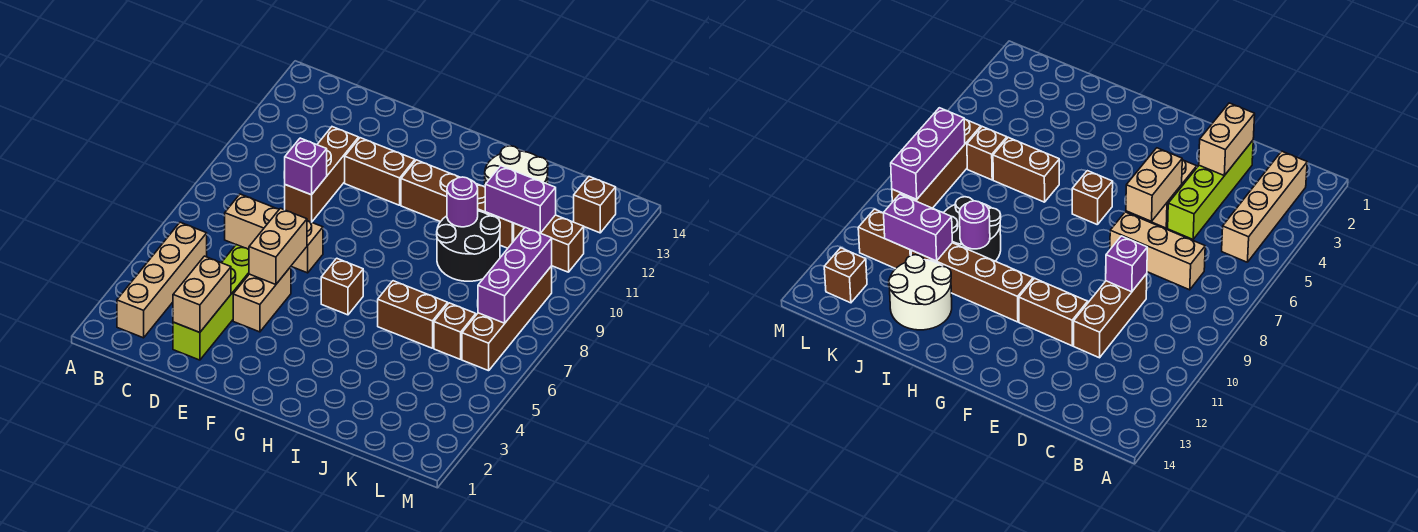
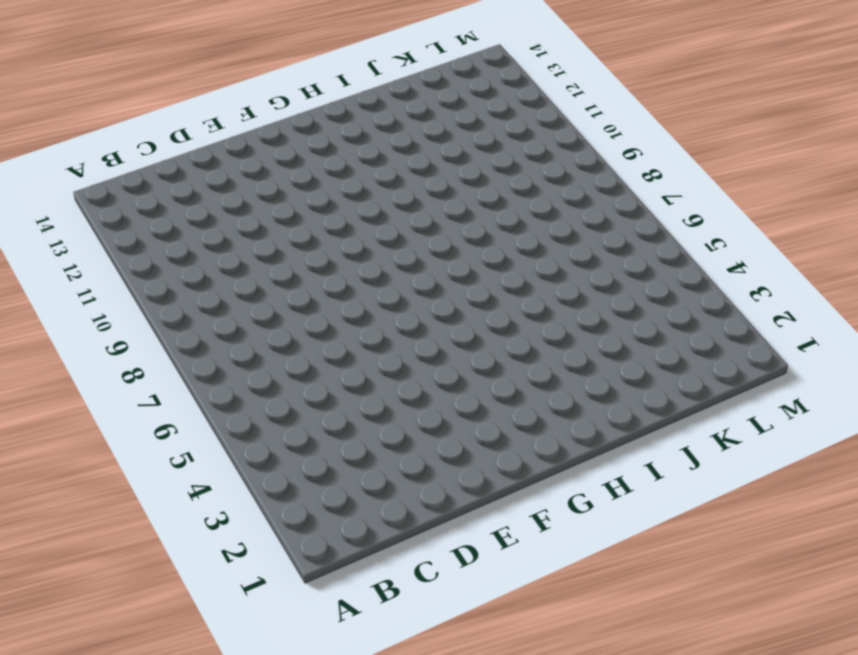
none -> tan brick B2:B5 level 1
none -> tan brick C7:E7 level 1
none -> lime brick D2:D5 level 1

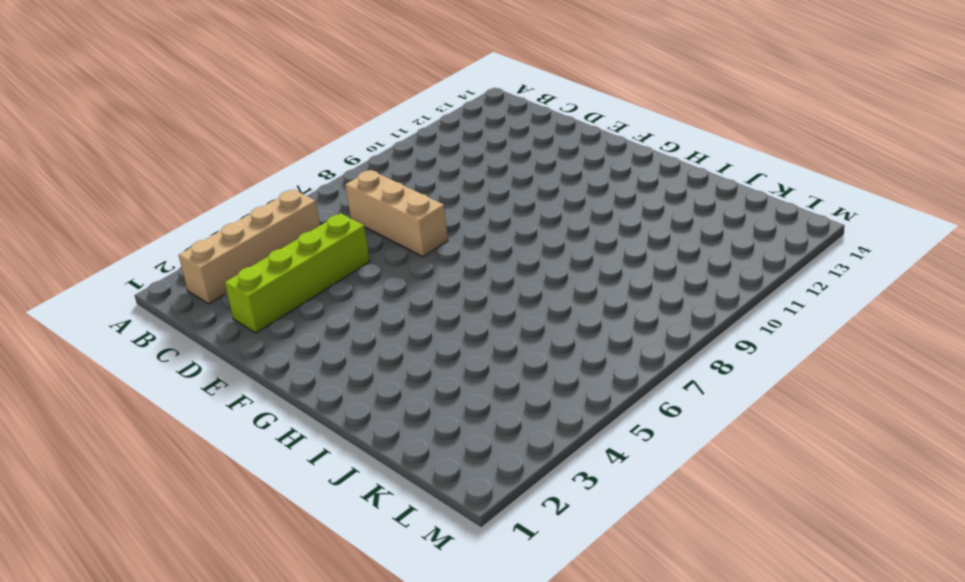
none -> brown brick D9:D11 level 1
none -> tan brick E4:E5 level 1
none -> brown brick E11:F11 level 1

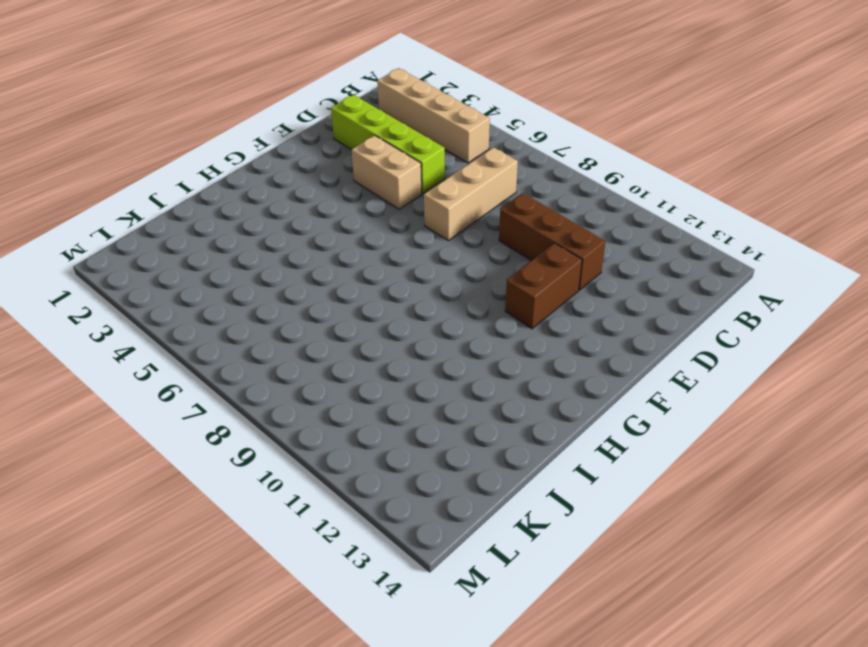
none -> brown brick G6 level 1
none -> brown brick G11:J11 level 1
none -> brown brick I6:J6 level 1

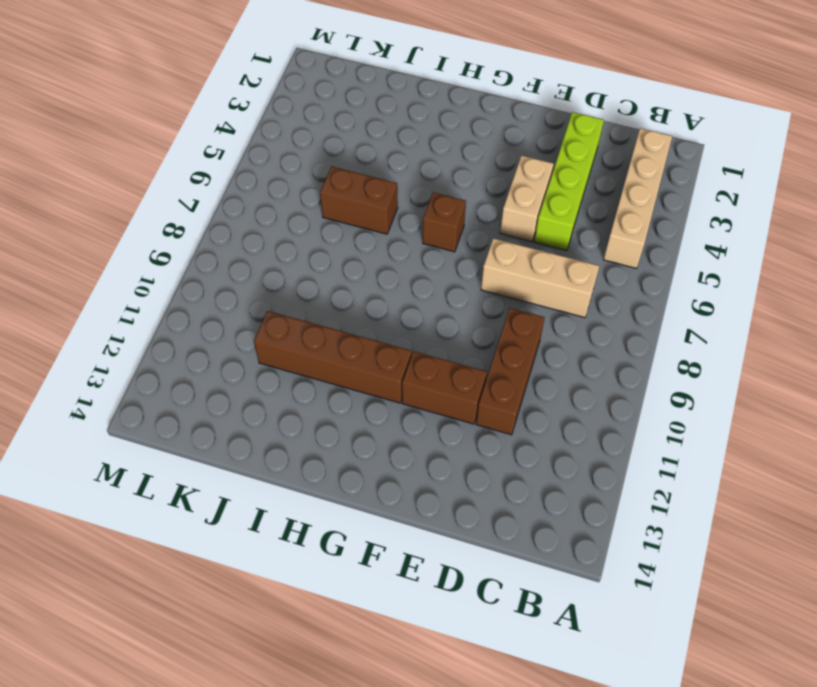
none -> black round brick I9:J10 level 1
none -> white round brick I12:J13 level 1
none -> brown brick K6 level 1

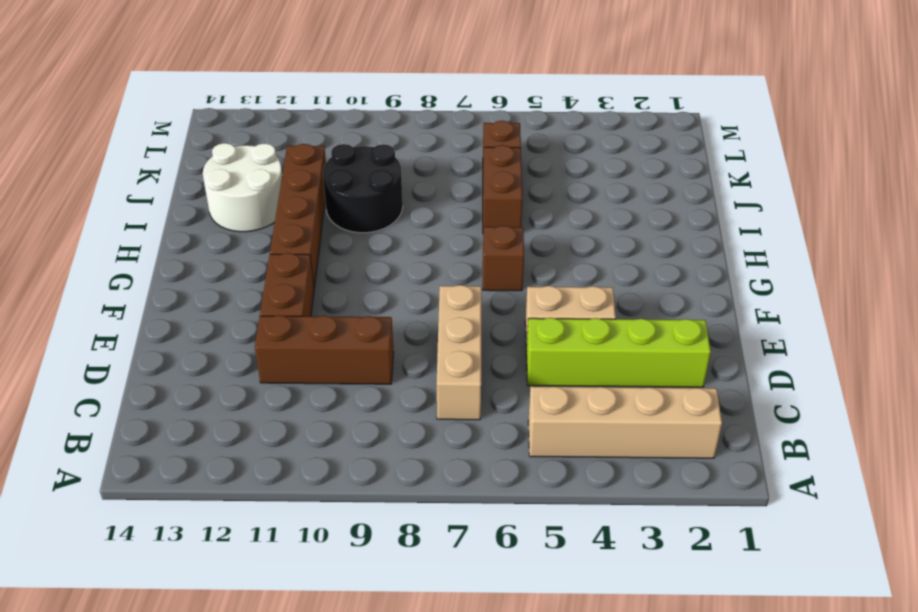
none -> brown brick K11:L11 level 1
none -> brown brick L6:L9 level 1
none -> brown brick L13 level 1

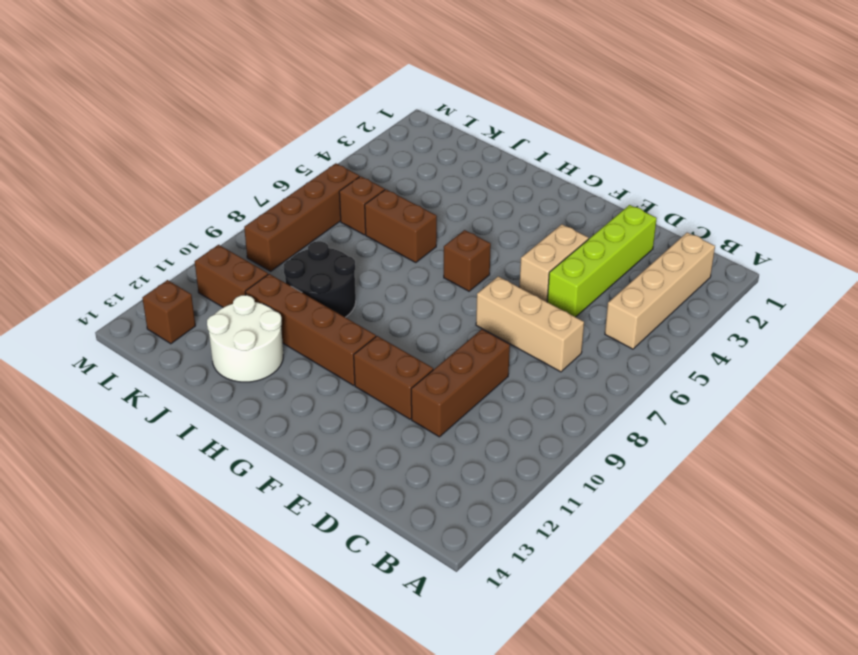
none -> tan brick D2:D3 level 2
none -> purple brick D9 level 2
none -> tan brick E5:E6 level 2

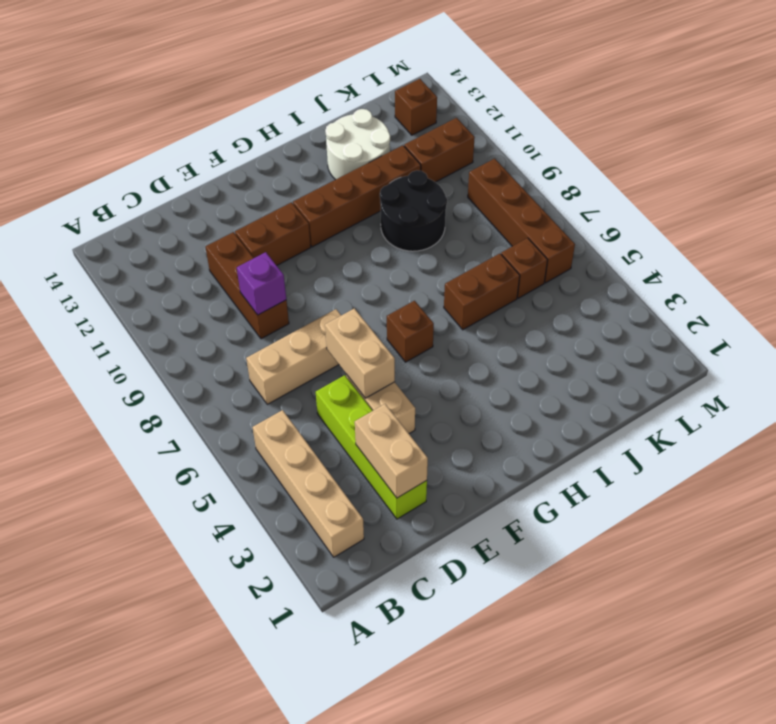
none -> purple round brick I10 level 2
none -> purple brick J11:K11 level 2
none -> purple brick L7:L9 level 2

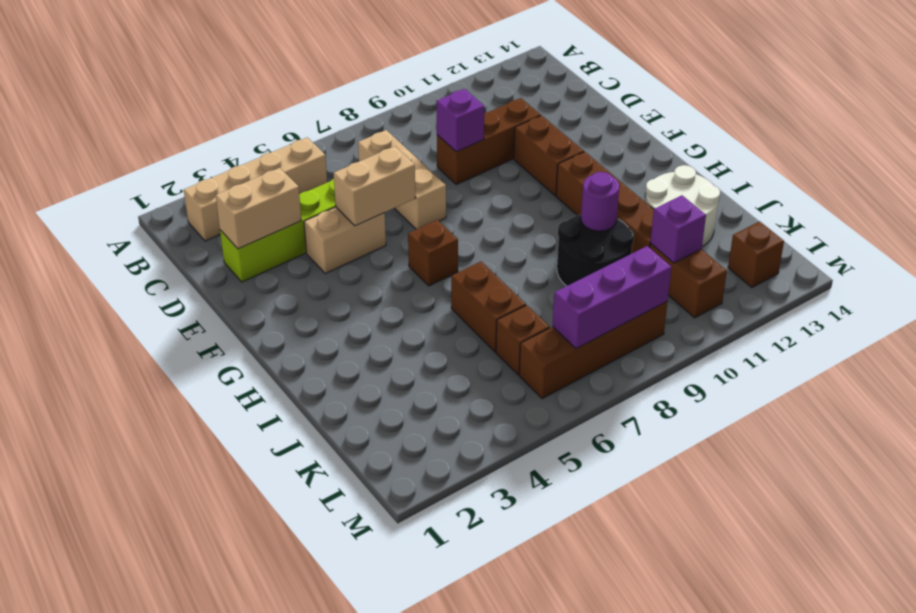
purple brick K11 level 2 -> purple brick J11:K11 level 2

